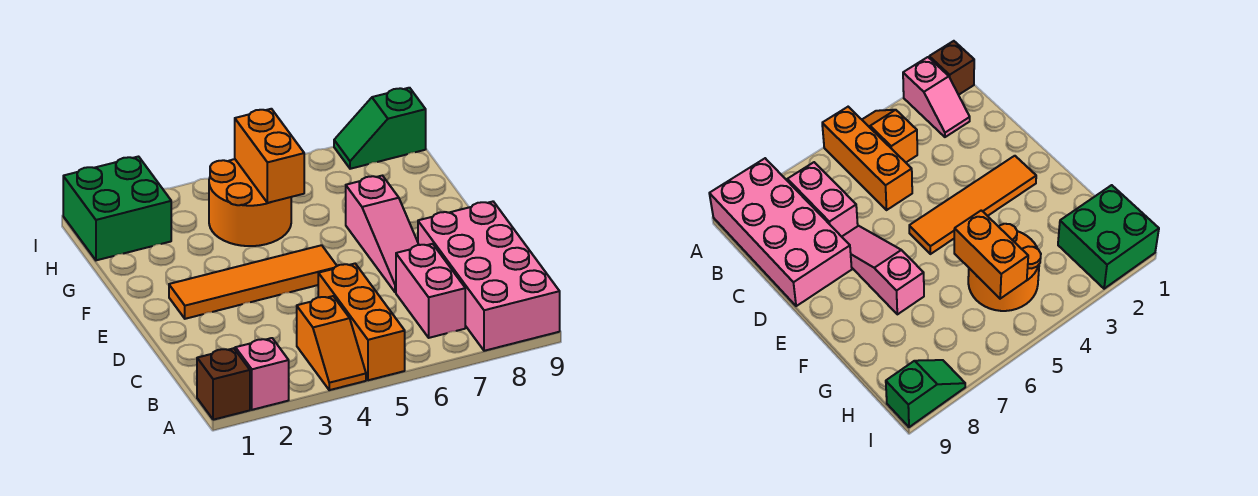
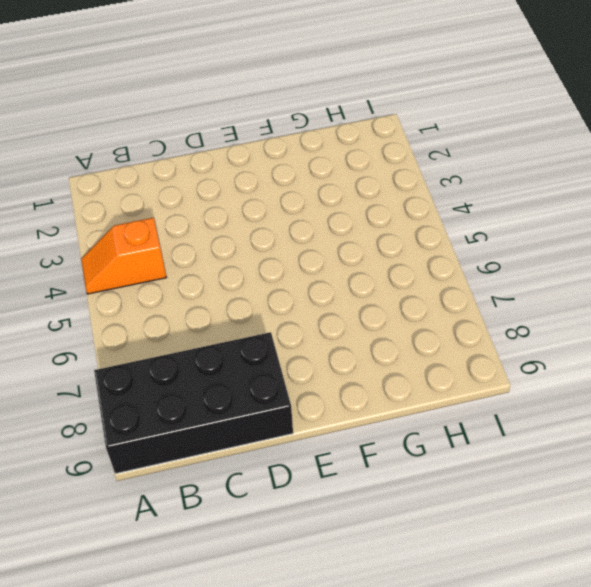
black brick A8:D9 level 1 -> pink brick A8:D9 level 1
none -> brown brick A1 level 1
none -> pink slope A2:B2 level 1 top A
none -> orange brick A5:C5 level 1

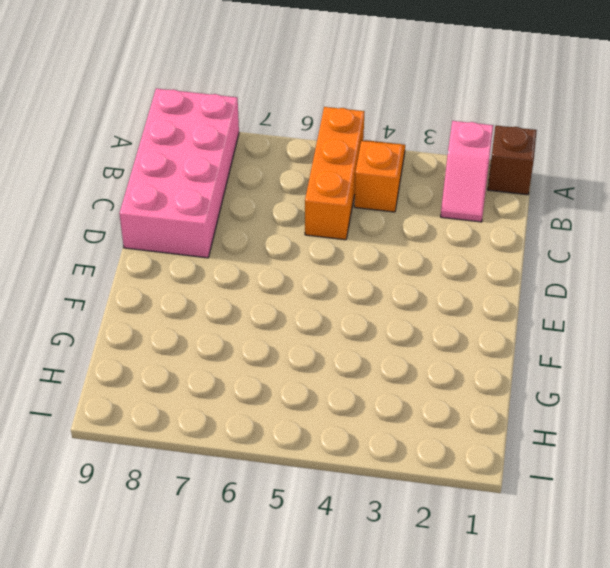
none -> pink brick B7:C7 level 1
none -> pink slope D7:F7 level 1 top F
none -> orange tile E2:E5 level 1

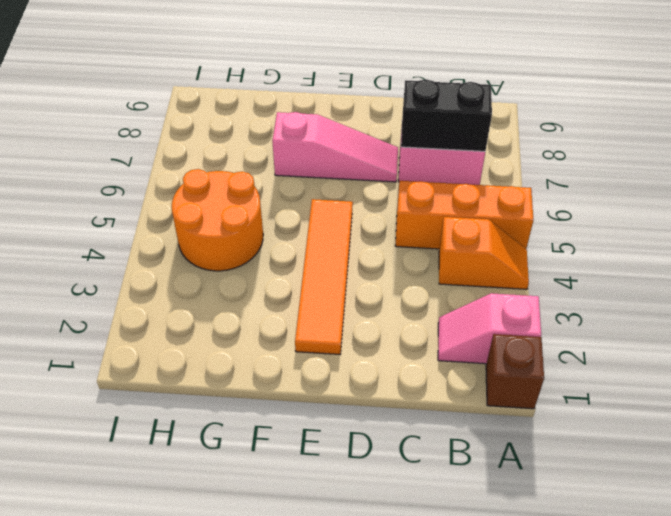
black brick B7:C7 level 2 -> none
none -> pink brick A8:D9 level 1
none -> green brick H1:I2 level 1
none -> green slope I8:I9 level 1 top 9

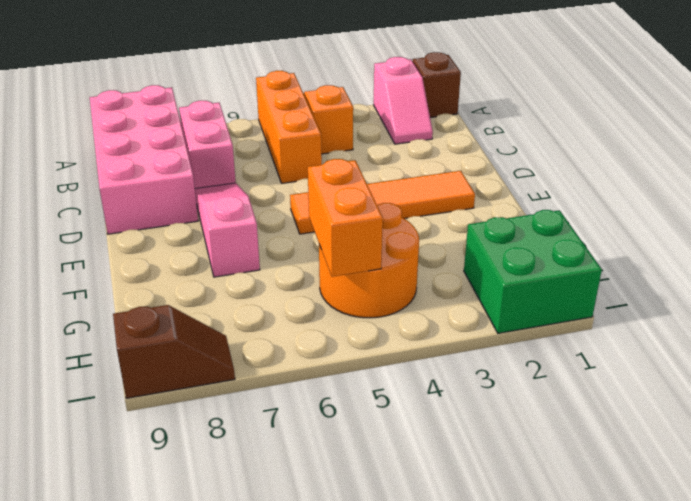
brown slope I8:I9 level 1 top 9 -> green slope I8:I9 level 1 top 9

